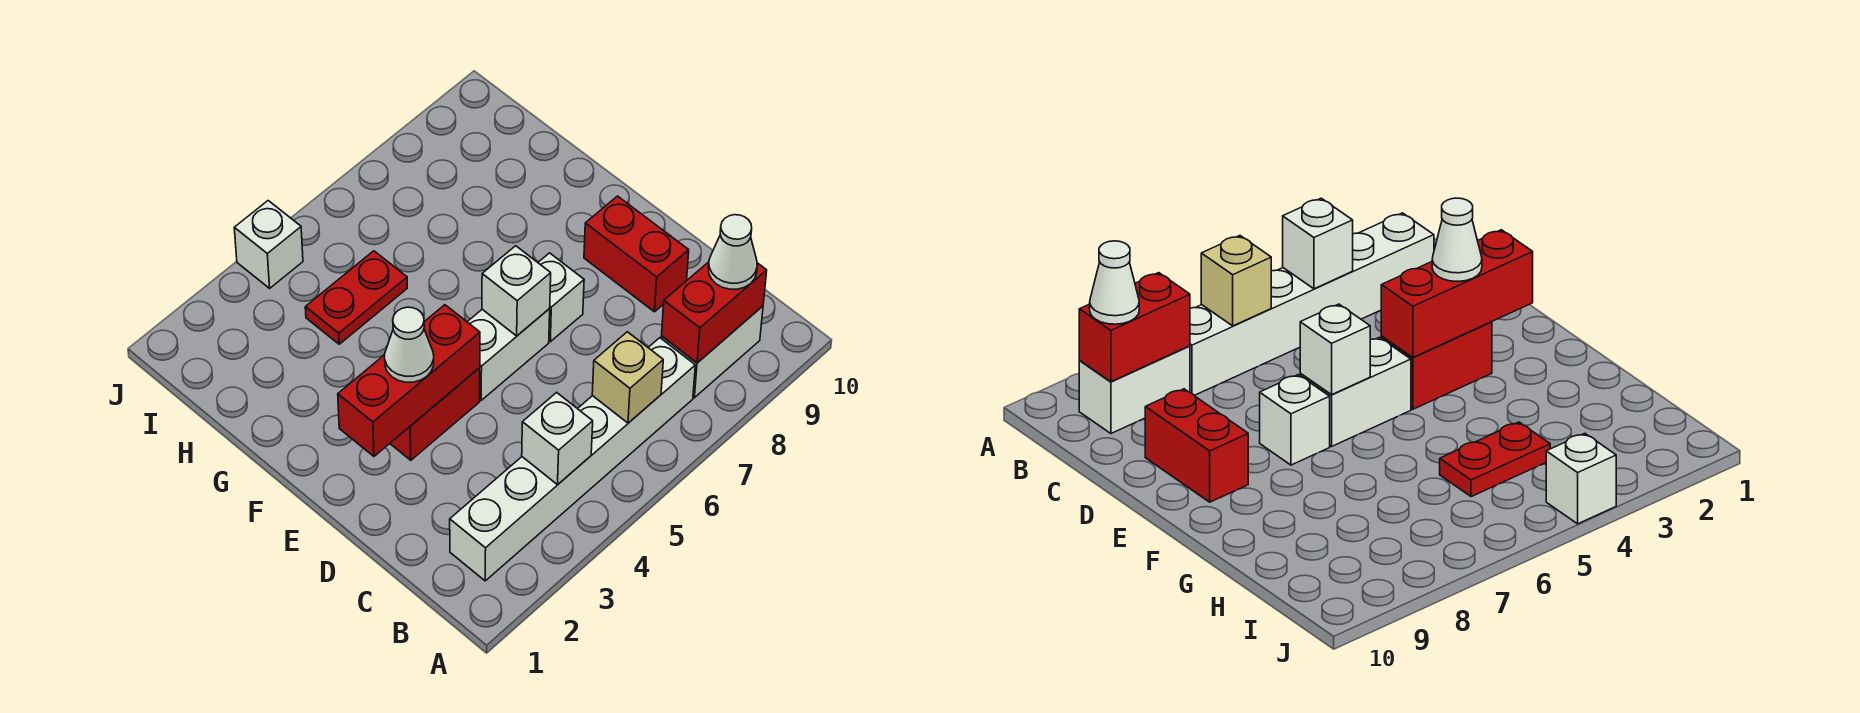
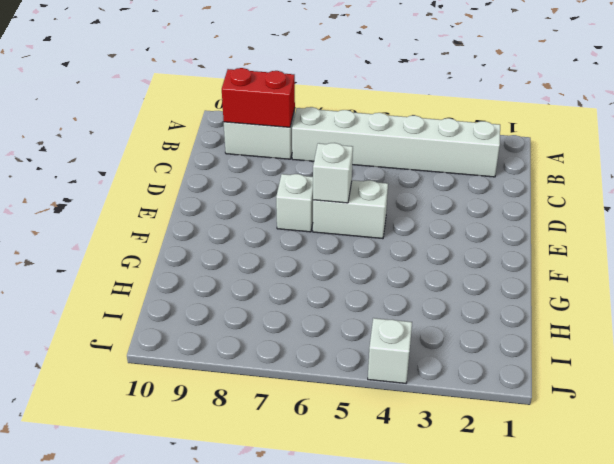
none -> red brick D9:E9 level 1
none -> red brick E3:E4 level 1
none -> red plate H4:H5 level 1

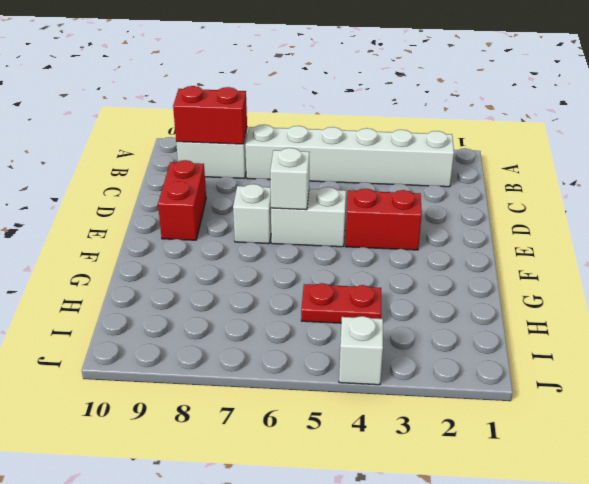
none -> white brick B4 level 2
none -> tan brick B6 level 2
none -> red brick E2:E4 level 2

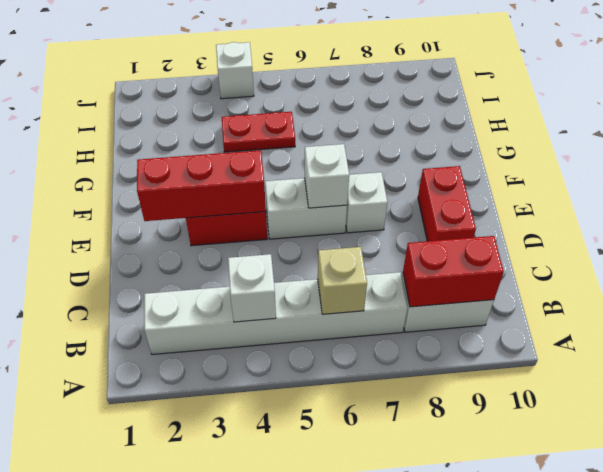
none -> white cone B9 level 3
none -> white cone E3 level 3

